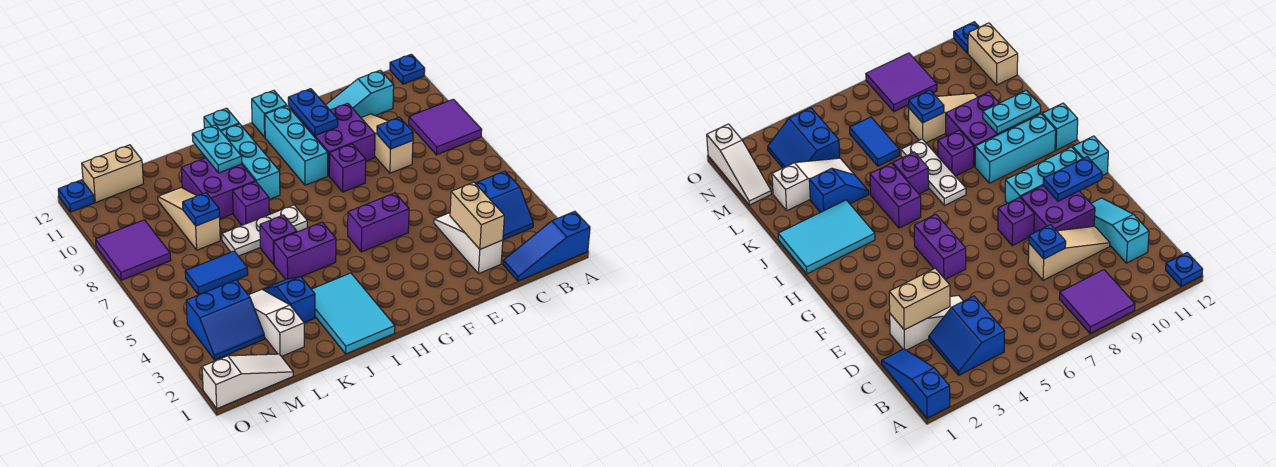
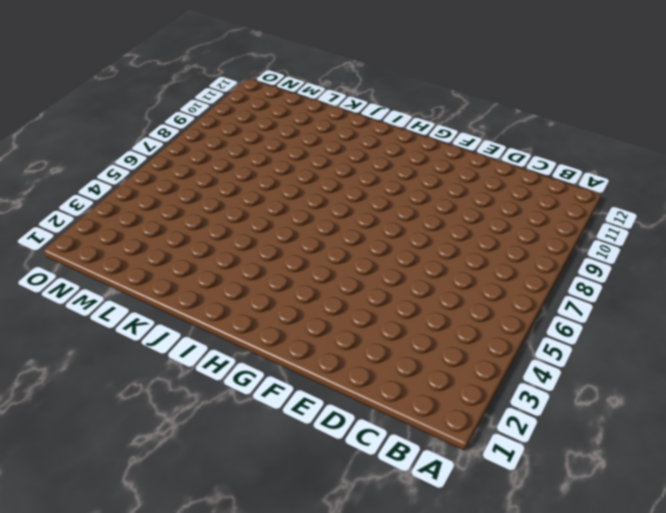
none -> blue slope A1:C1 level 1 top A
none -> purple tile A8:B9 level 1
none -> blue plate A12 level 1
none -> blue slope B3:C4 level 1 top 4

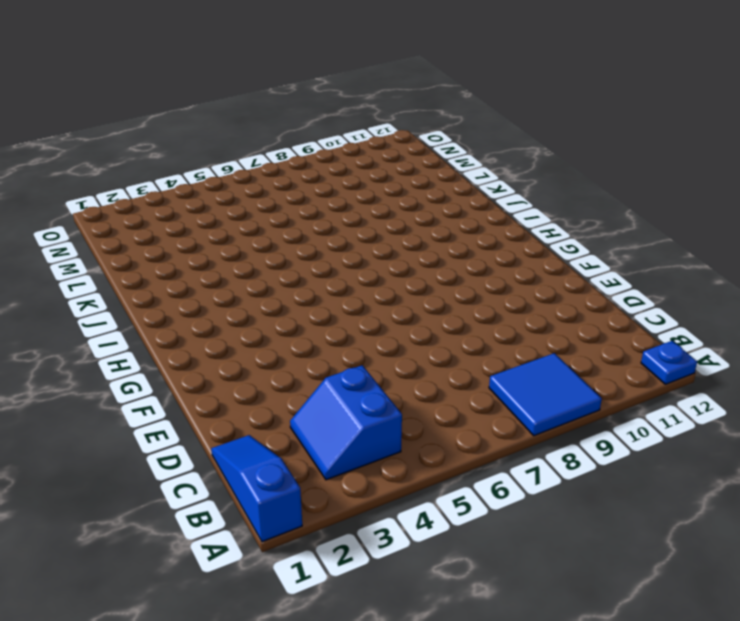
blue tile A8:B9 level 1 -> purple tile A8:B9 level 1
none -> cyan slope C11:E11 level 1 top C
none -> white slope D2:D4 level 1 top 2
none -> tan slope D8:D10 level 1 top 8
none -> purple brick E9:F10 level 1

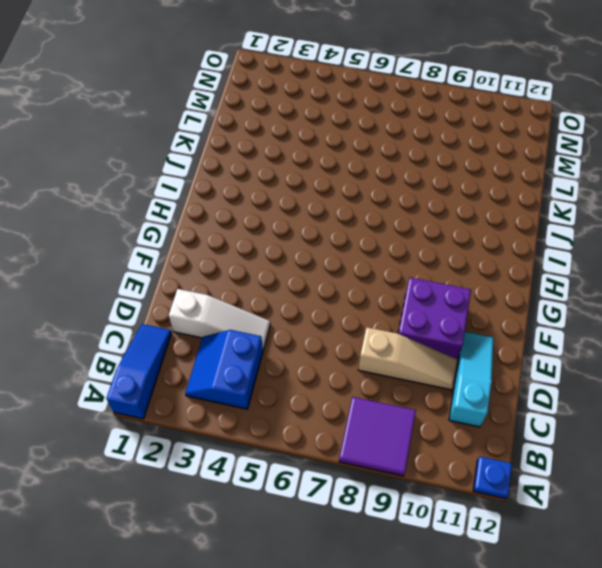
none -> purple brick F5:G5 level 1
none -> purple brick F8 level 1
none -> cyan brick G9:G11 level 1
none -> cyan brick G12 level 1

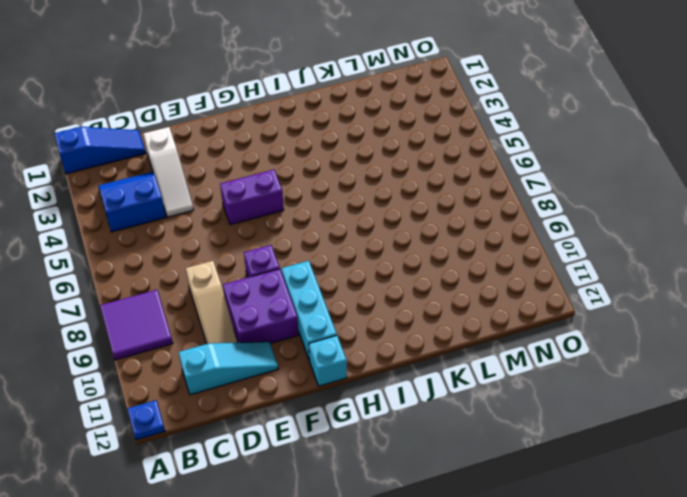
none -> cyan tile I1:J3 level 1
none -> purple brick I5:J5 level 1
none -> white plate I7:K7 level 1
none -> cyan brick I9:I11 level 1

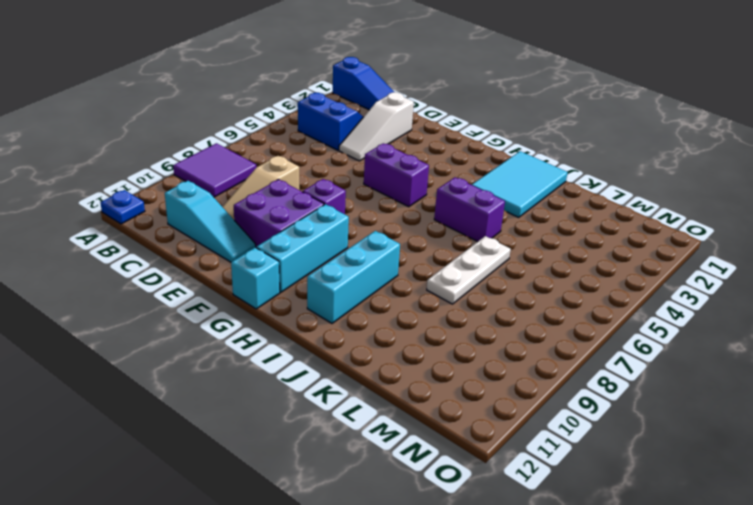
white plate K6:K8 level 1 -> white plate I7:K7 level 1
none -> cyan brick I12 level 1
none -> purple brick J6 level 1
none -> purple brick J8 level 1
none -> purple brick J9:K10 level 1

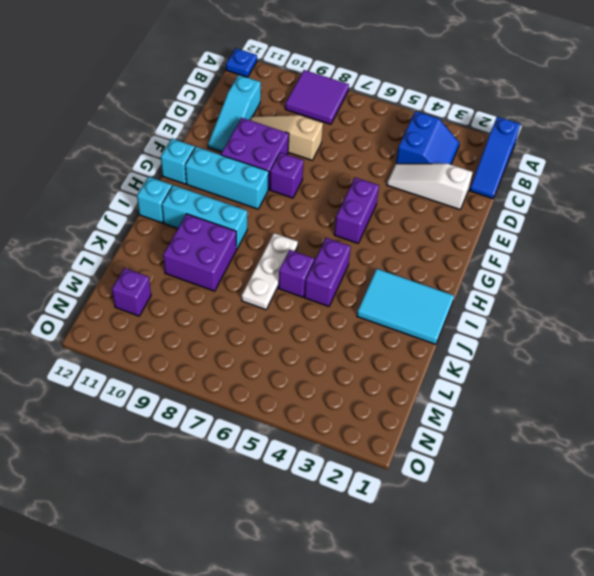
purple brick M11 level 1 -> purple brick J8 level 1
none -> blue slope K3:K4 level 1 top 3
none -> white slope L2:L4 level 1 top 2
none -> blue tile L6:M6 level 1
none -> tan slope L8:L10 level 1 top 8

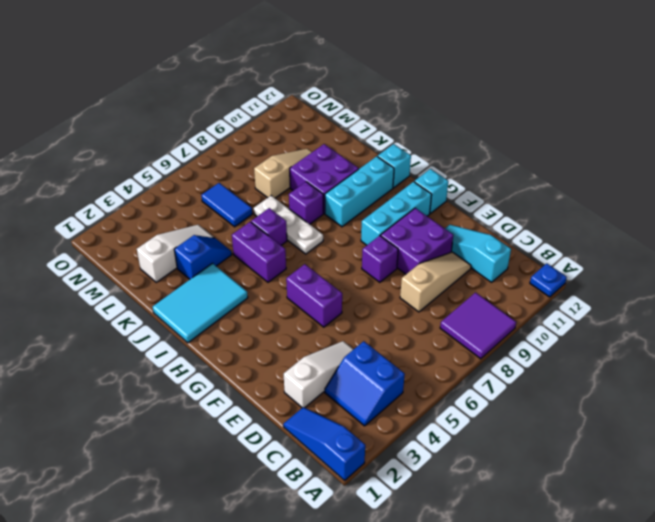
none -> white slope M1:O1 level 1 top O
none -> blue slope M3:N4 level 1 top 4
none -> tan brick M12:N12 level 1
none -> purple tile N8:O9 level 1

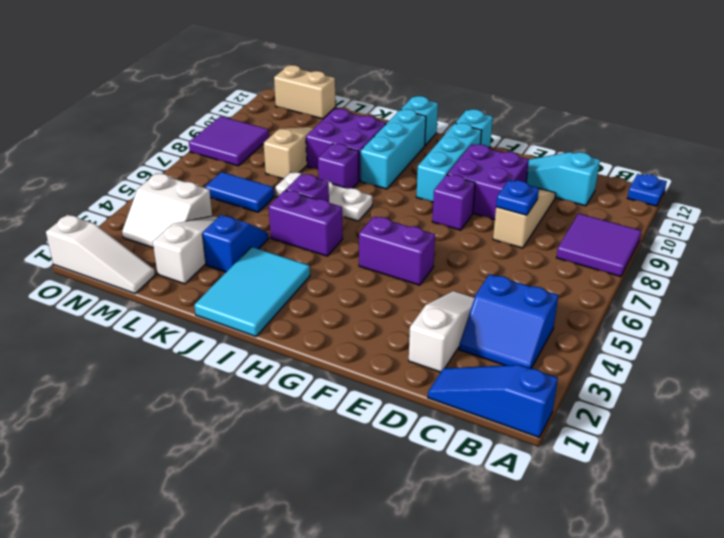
white slope M3:N4 level 1 top 4 -> blue slope M3:N4 level 1 top 4
none -> blue plate O12 level 1
none -> tan brick D2:D3 level 2
none -> blue plate F10:F11 level 2
none -> cyan plate J10:J11 level 2

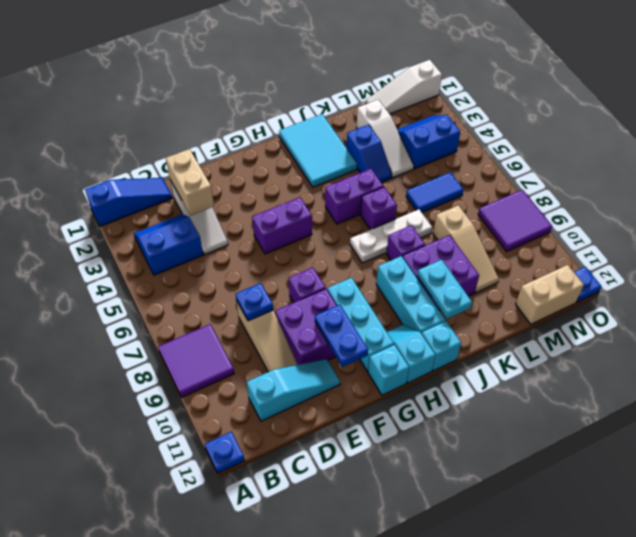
cyan slope H11:H12 level 1 top 12 -> none
none -> blue plate L8 level 2

